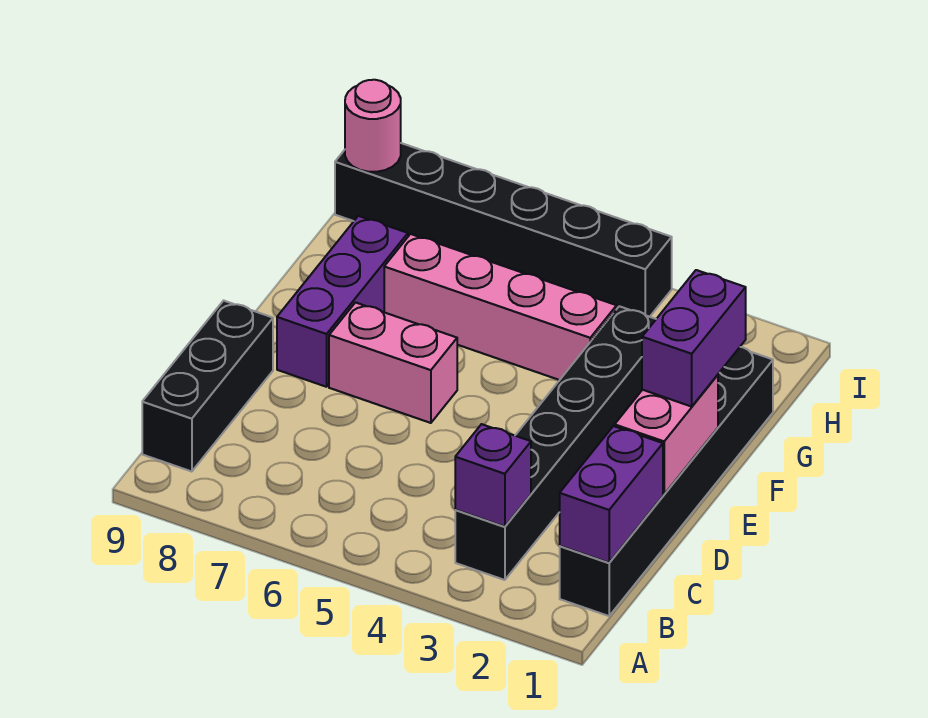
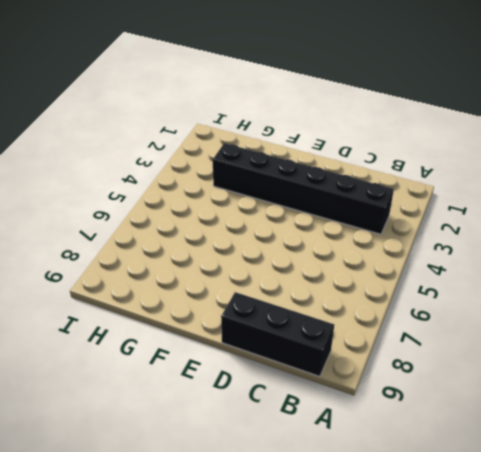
none -> black brick B1:G1 level 1
none -> pink brick E6:E7 level 1
none -> purple brick E8:G8 level 1

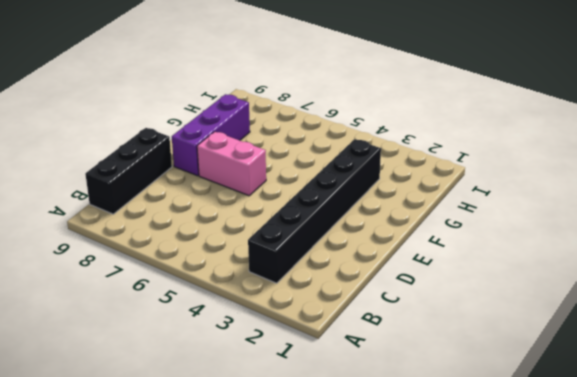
none -> black brick B1:G1 level 1
none -> pink brick G4:G7 level 1
none -> black brick I4:I9 level 1

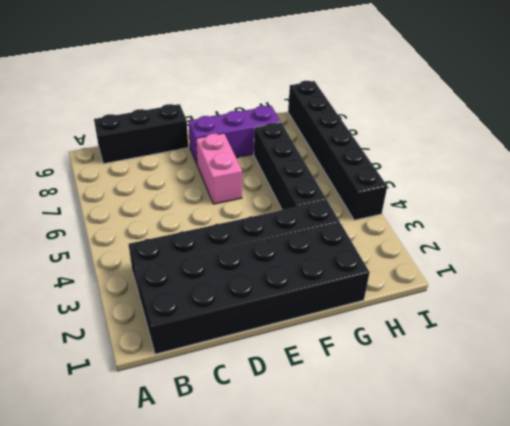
black brick B1:G2 level 1 -> black brick B1:G1 level 1
black brick G4:G7 level 1 -> pink brick G4:G7 level 1
none -> purple brick B1:C1 level 2
none -> purple brick B3 level 2
none -> pink brick D1:E1 level 2

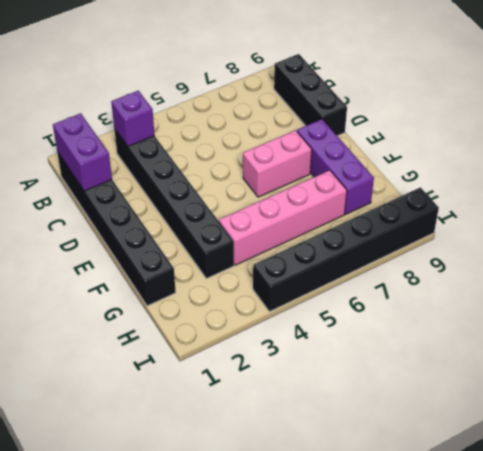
none -> pink brick D1:E1 level 2
none -> pink round brick I9 level 2
none -> purple brick E1:F1 level 3

